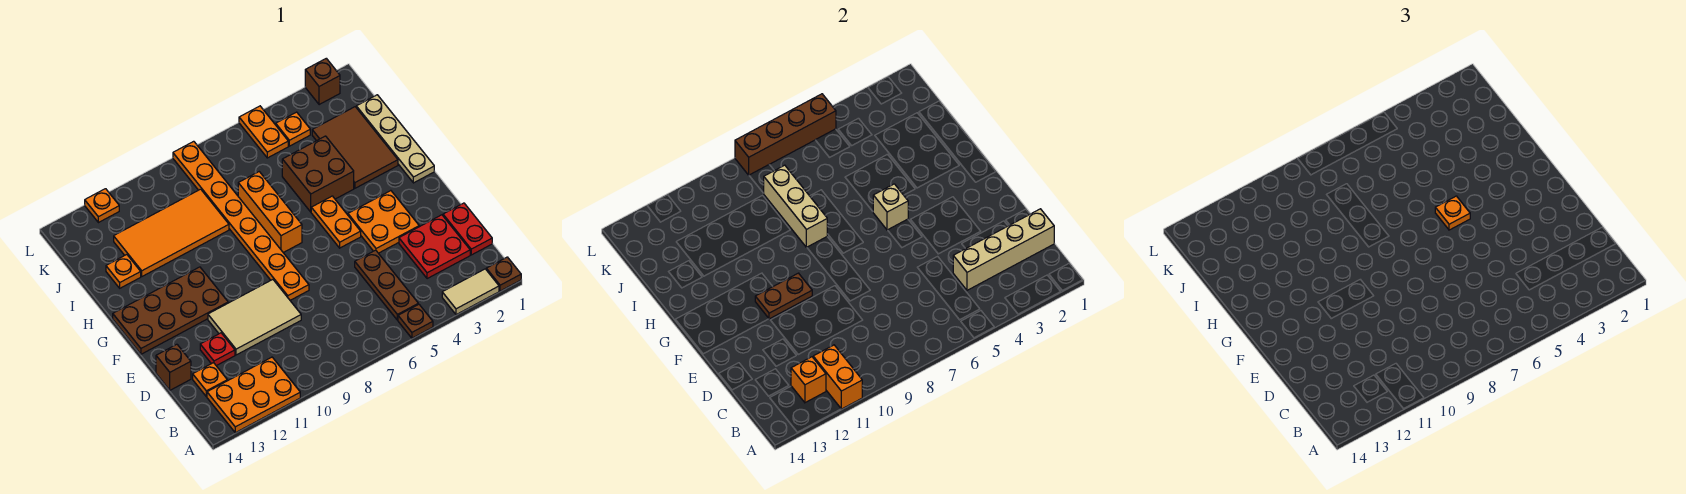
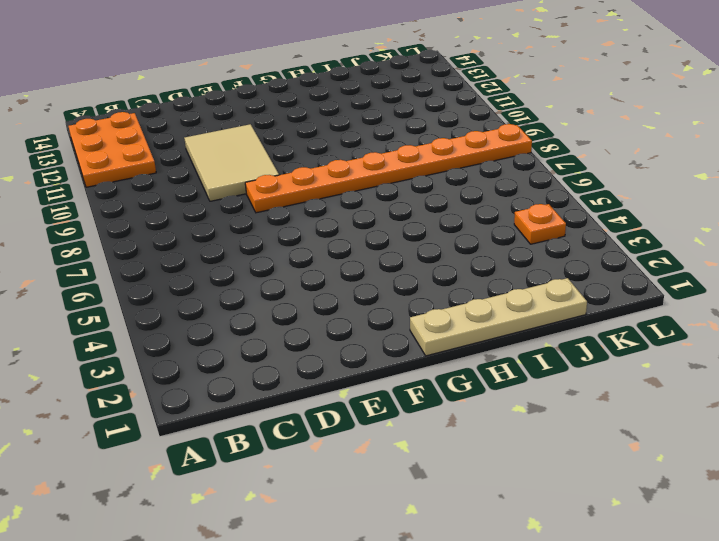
none -> brown plate A1 level 1
none -> tan tile A2:A3 level 1
none -> brown plate A5 level 1
none -> brown plate B5:D5 level 1

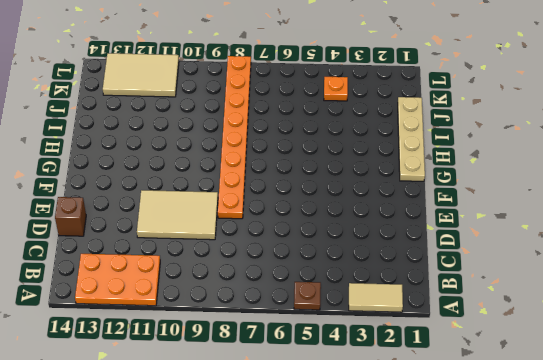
tan tile K11:L13 level 1 -> orange plate L12 level 1
none -> brown plate A1 level 1
none -> brown plate B5:D5 level 1
none -> red plate C1:D1 level 1
none -> red plate C2:D3 level 1

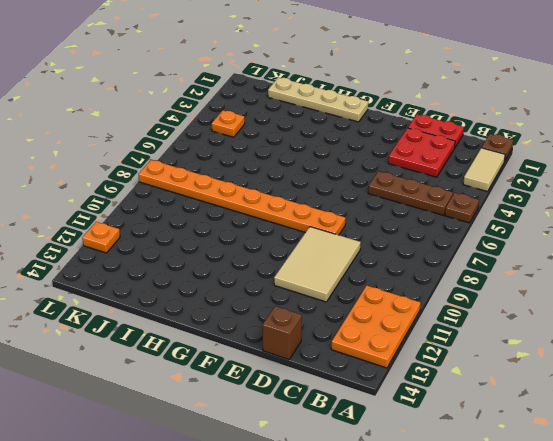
none -> orange plate C13 level 1
none -> red plate D12 level 1
none -> orange plate E3:F4 level 1
none -> orange plate F5:G5 level 1

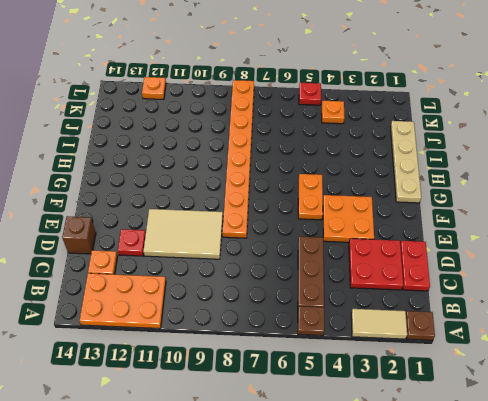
red plate L5 level 1 -> orange plate K5:L5 level 1
none -> brown plate F11:G14 level 1
none -> orange brick G7:I7 level 1
none -> brown tile H2:J3 level 1
none -> brown brick H4:I5 level 1

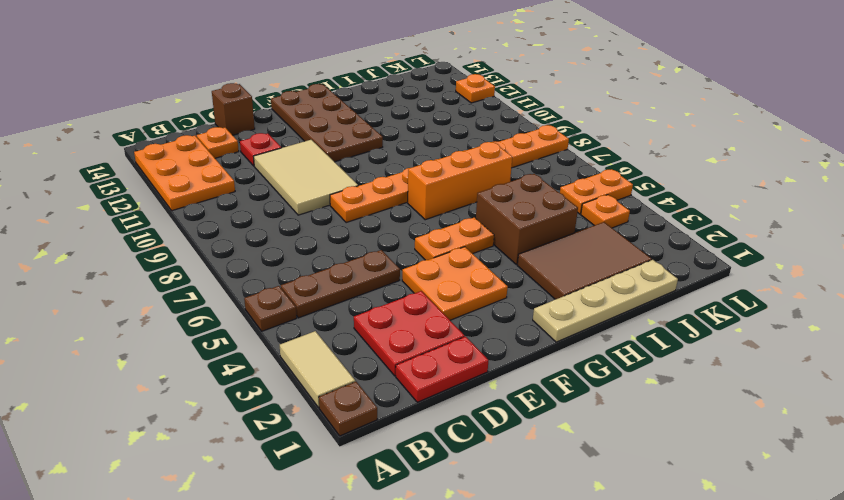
none -> orange tile I9:J12 level 1
none -> orange plate I13 level 1
none -> brown brick L2 level 1
none -> orange brick A11:B11 level 2

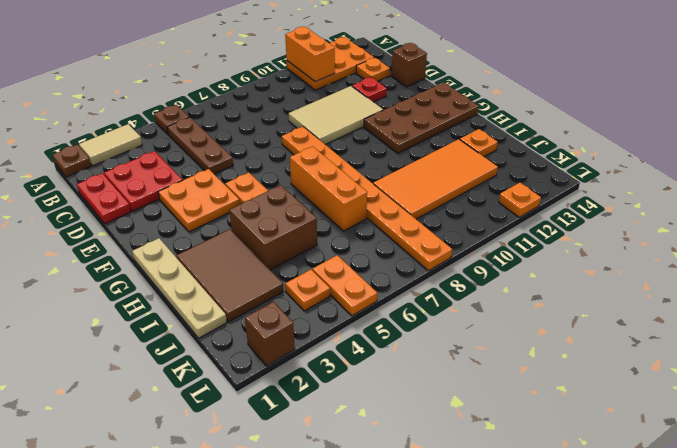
none -> orange brick B12 level 2
none -> tan brick C1:C4 level 2
none -> brown plate F10:F11 level 2
none -> tan brick G5 level 2

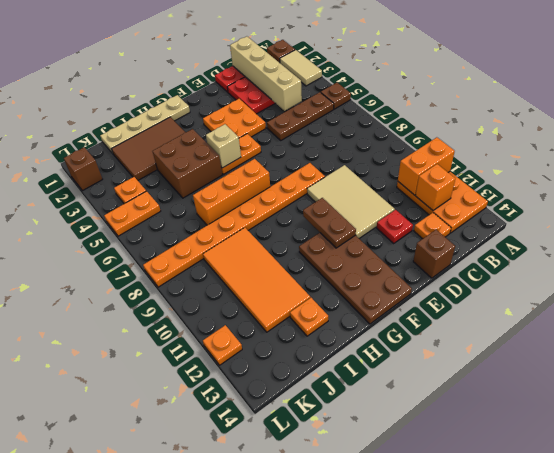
none -> tan brick H8:J8 level 2
none -> brown brick L5:L8 level 2
none -> orange plate G5 level 3

